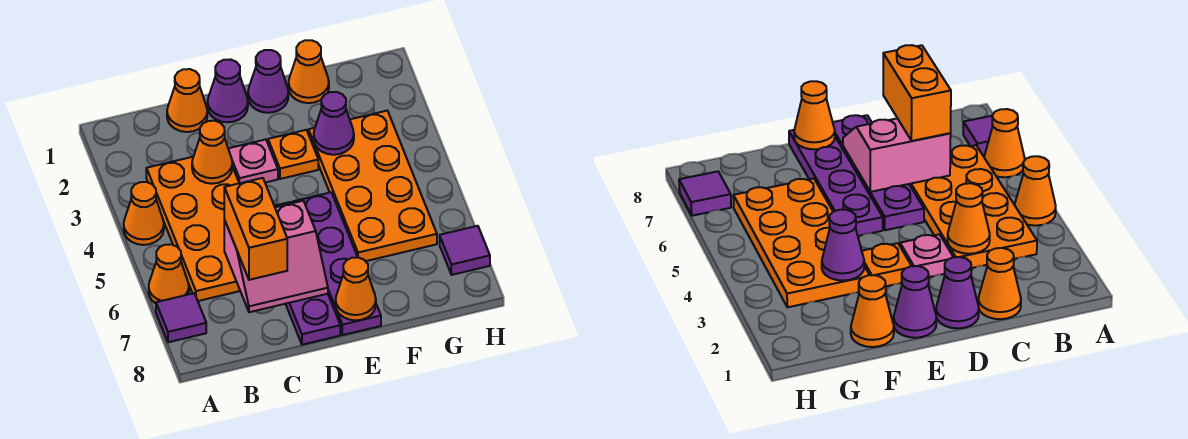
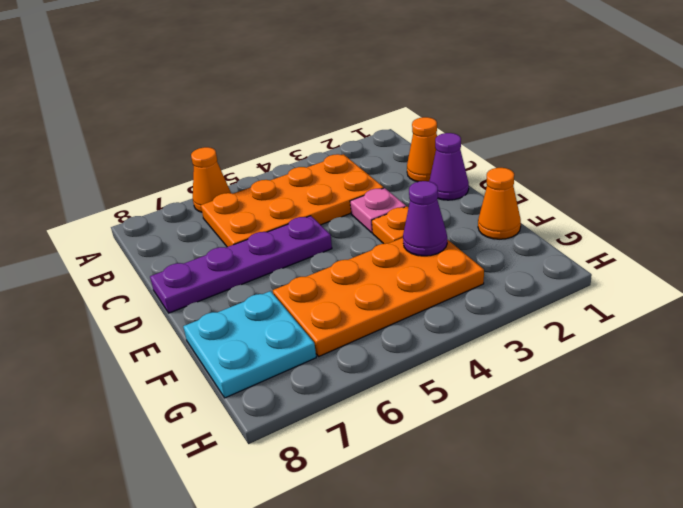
cyan plate F7:G8 level 1 -> none
none -> orange cone A4 level 1
none -> purple tile A7 level 1
none -> purple cone E1 level 1

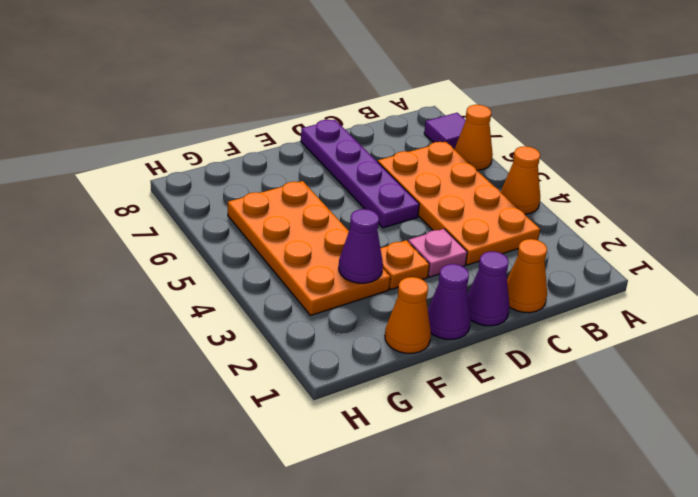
none -> purple plate E5:E8 level 1
none -> purple tile H7 level 1
none -> orange cone C3 level 2

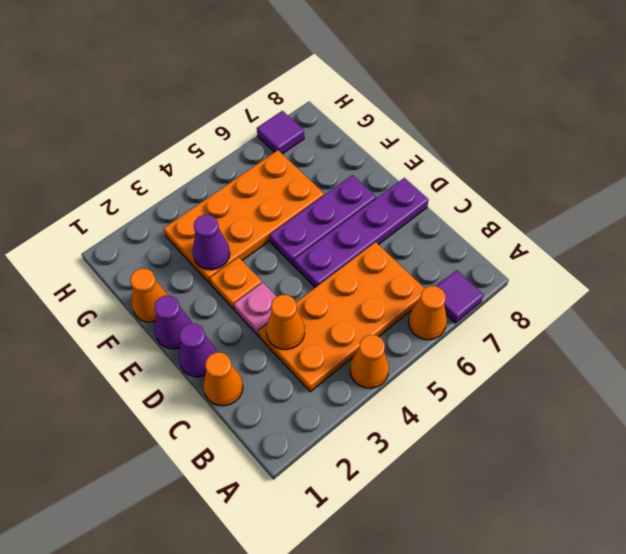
purple plate E5:E7 level 1 -> purple plate E5:E8 level 1
none -> pink slope C6:D7 level 2 top 6
none -> orange cone E8 level 2
none -> orange brick C6:C7 level 3

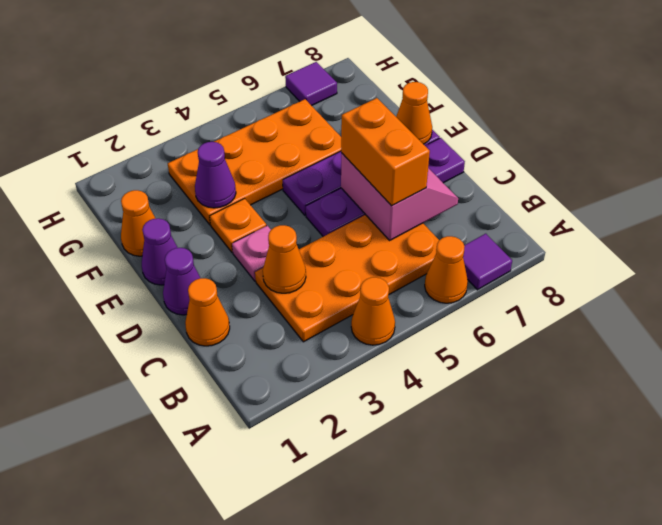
orange brick C6:D6 level 3 -> orange brick C6:C7 level 3

